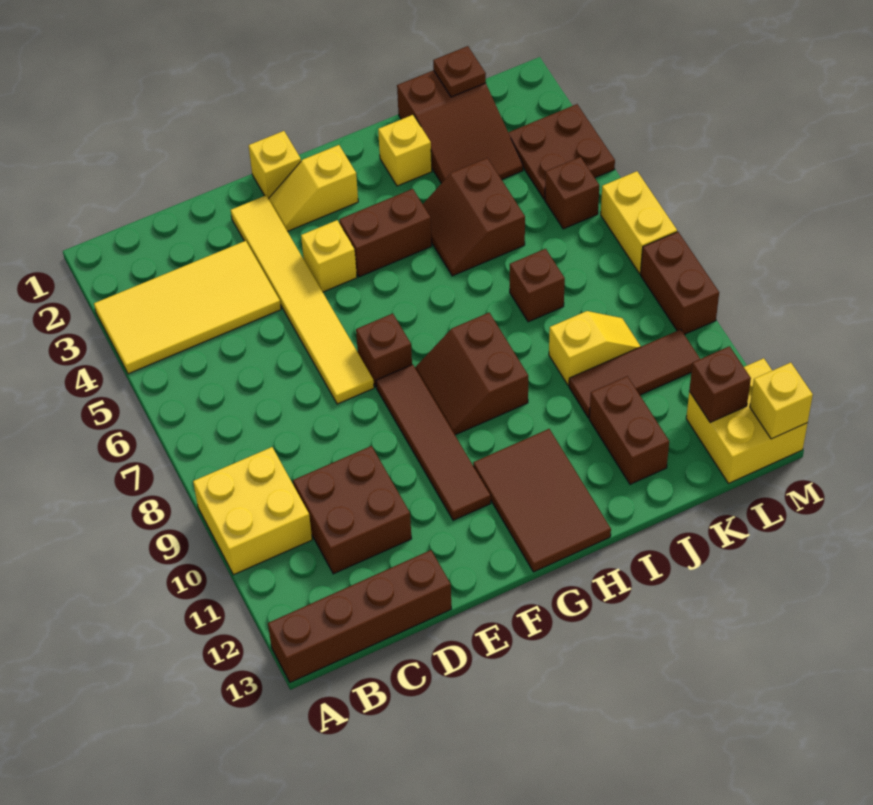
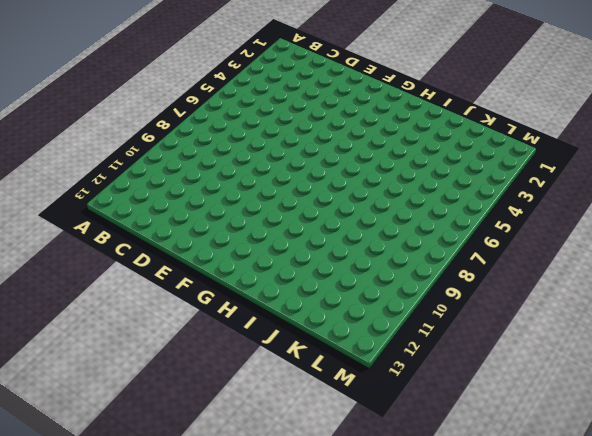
none -> yellow tile A3:D4 level 1
none -> yellow brick A9:B10 level 1
none -> brown brick A13:D13 level 1

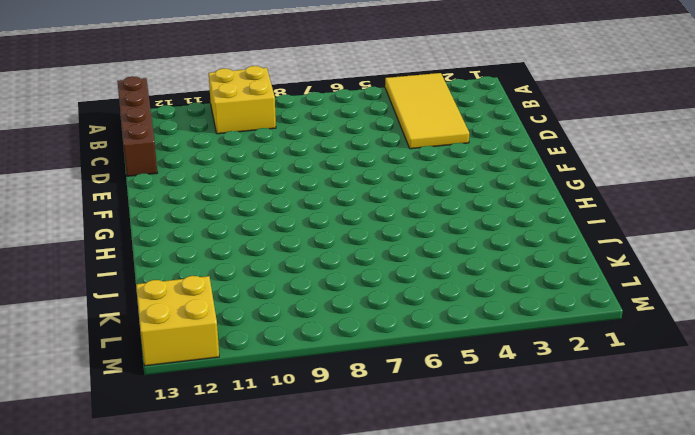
none -> brown brick C10:D11 level 1
none -> yellow tile E2:E7 level 1
none -> yellow brick F1 level 1

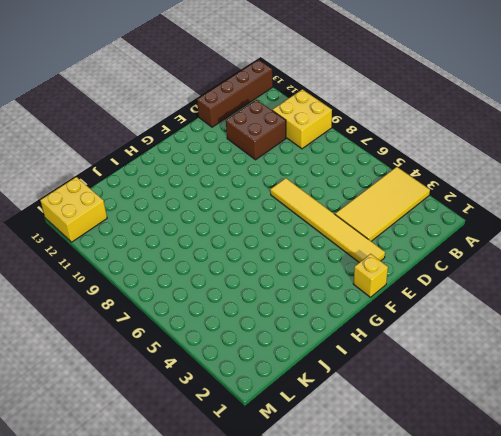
none -> yellow slope F2:G2 level 1 top G
none -> yellow brick F4 level 1
none -> brown brick F7 level 1

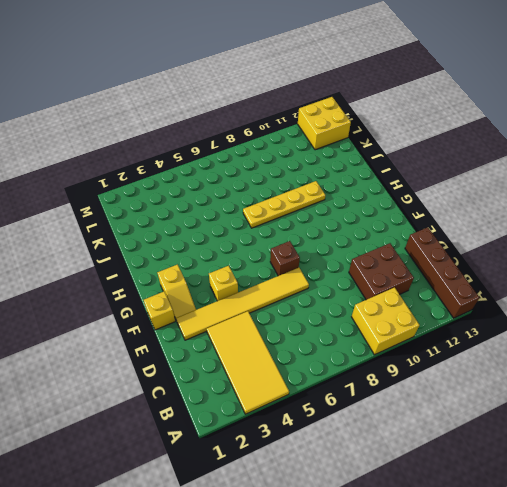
yellow plate I7:I10 level 1 -> none
none -> brown tile F8:F11 level 1
none -> brown brick G4:H4 level 1
none -> brown slope G8:H9 level 1 top H

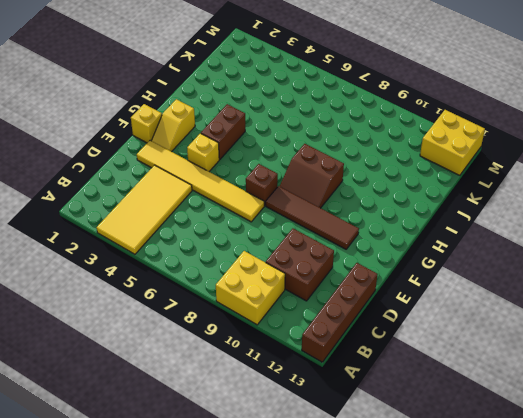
none -> brown tile G11:H13 level 1
none -> yellow brick I2 level 1
none -> brown slope I4:J5 level 1 top J

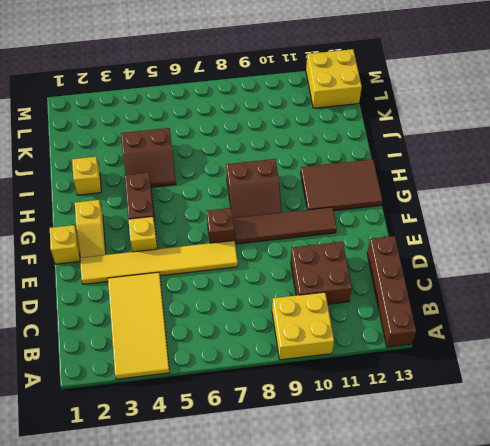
none -> brown slope J1:K3 level 1 top 1
none -> brown brick J7 level 1
none -> yellow slope J9:K9 level 1 top J

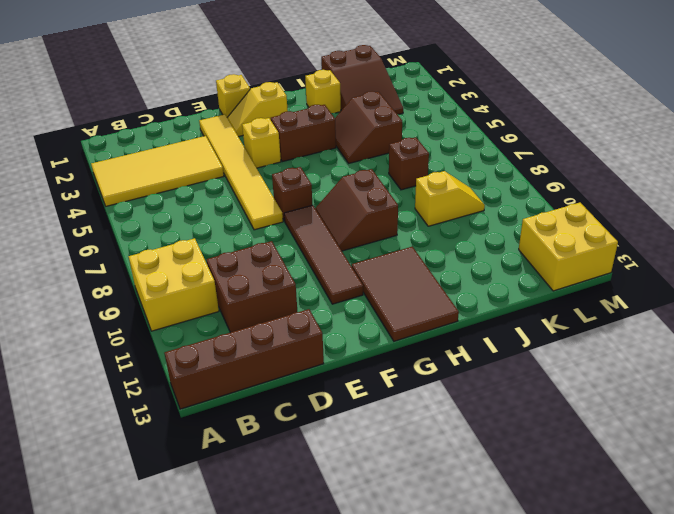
none -> brown tile J10:L10 level 1
none -> brown brick J11:J12 level 1
none -> brown plate L3:M4 level 1

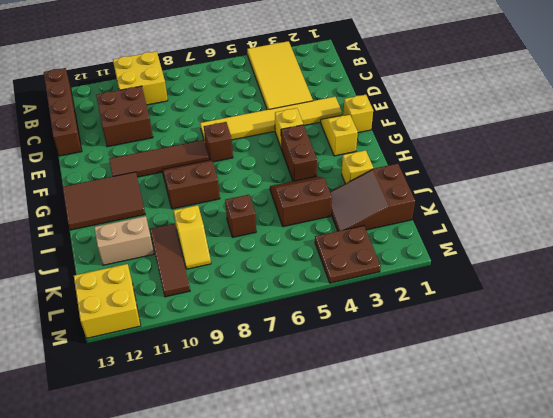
tan brick J11:J12 level 1 -> brown brick J11:J12 level 1
none -> brown brick L5 level 1
none -> yellow brick M6:M7 level 1
none -> brown brick M8:M9 level 1

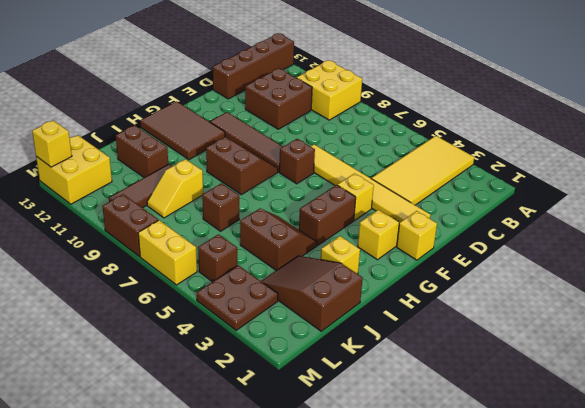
none -> brown plate K1 level 2
none -> brown brick L12 level 2

